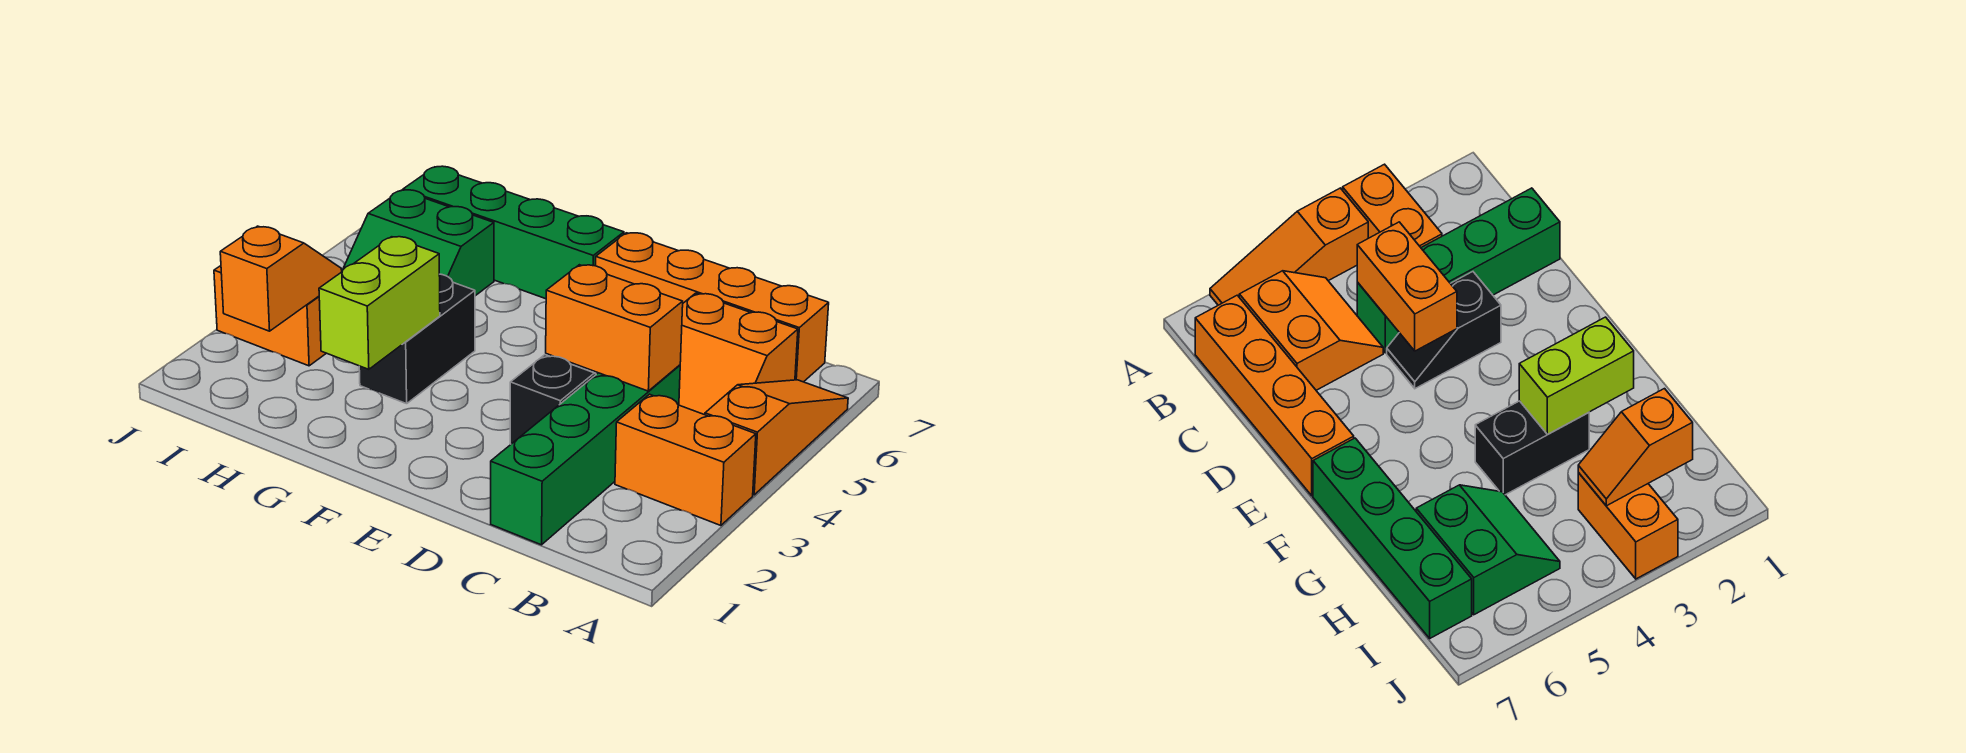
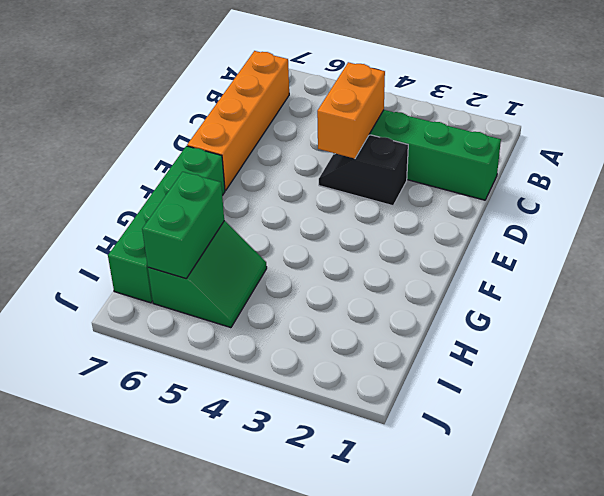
green brick H6:I6 level 2 -> none
none -> orange brick A3:B3 level 1
none -> orange slope A4:A6 level 1 top 4
none -> orange slope B5:C6 level 1 top 6

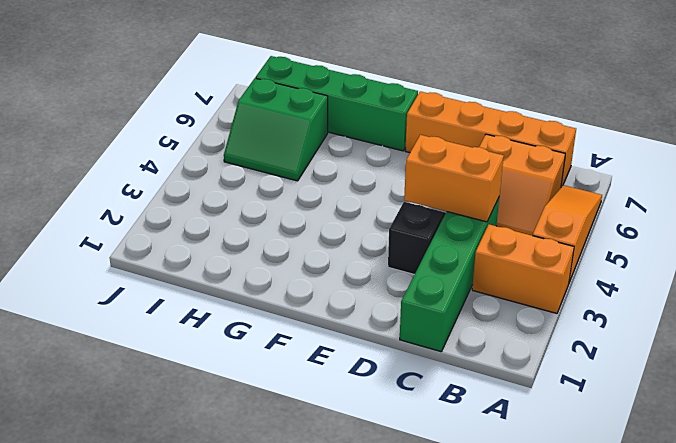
none -> black brick G3:G4 level 1
none -> orange brick I3:J3 level 1
none -> lime brick G2:G3 level 2

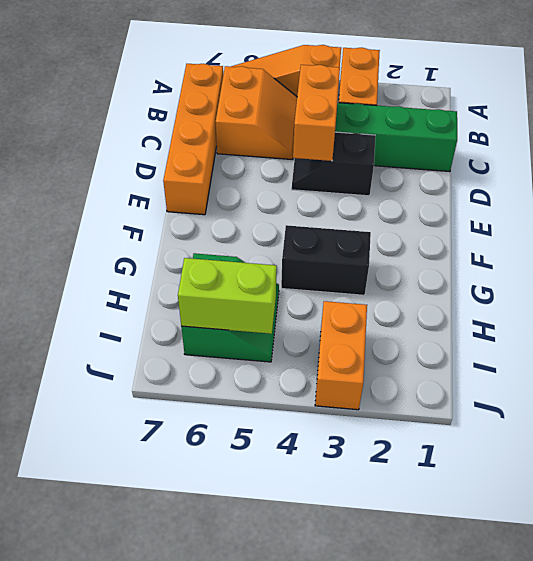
lime brick I5:I6 level 2 -> lime brick G2:G3 level 2
none -> green brick F7:I7 level 1
none -> orange slope I2:I3 level 2 top 2

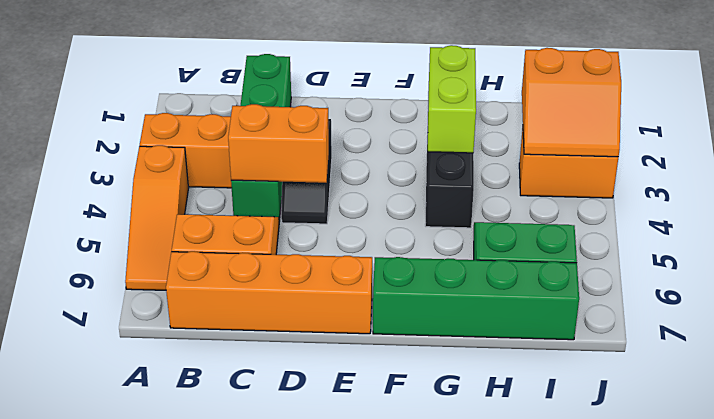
orange slope I2:J3 level 2 top 2 -> orange slope I2:I3 level 2 top 2

